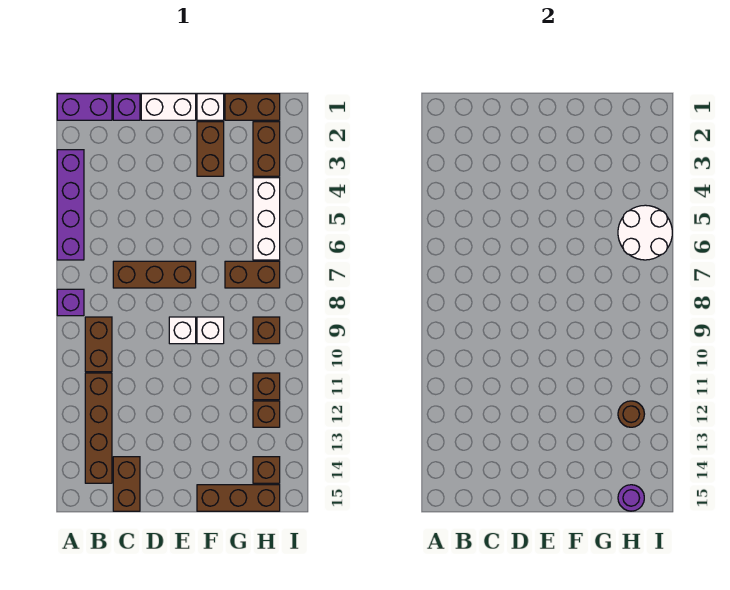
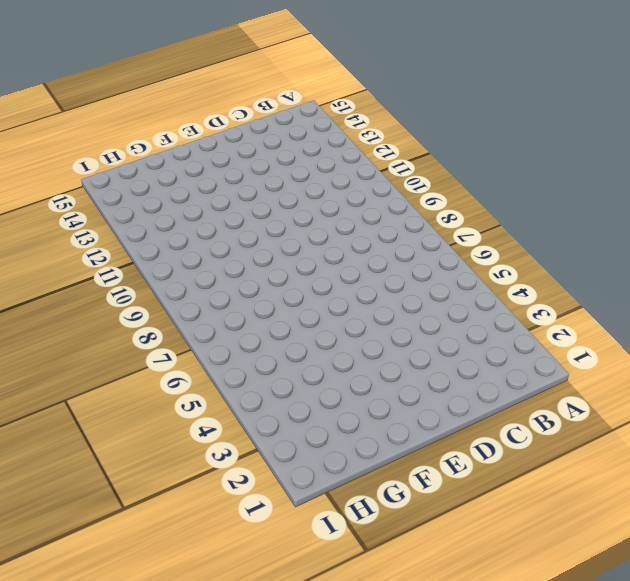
none -> purple brick A1:B1 level 1
none -> purple brick A3:A6 level 1
none -> purple brick A8 level 1

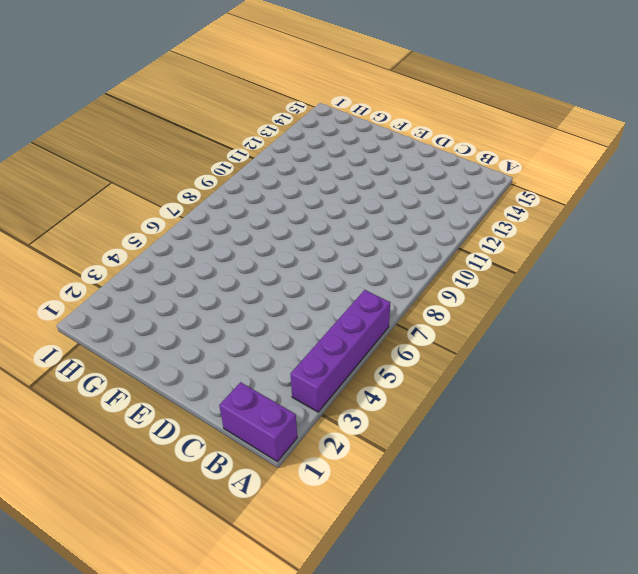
none -> purple brick A8 level 1
none -> brown brick B9:B10 level 1
none -> brown brick B11:B14 level 1

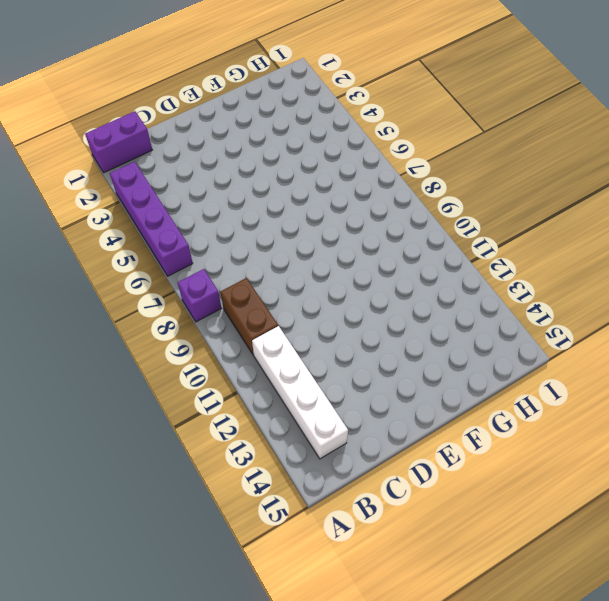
white brick B11:B14 level 1 -> brown brick B11:B14 level 1
none -> purple brick C1 level 1
none -> brown brick C7:E7 level 1
none -> brown brick C14:C15 level 1

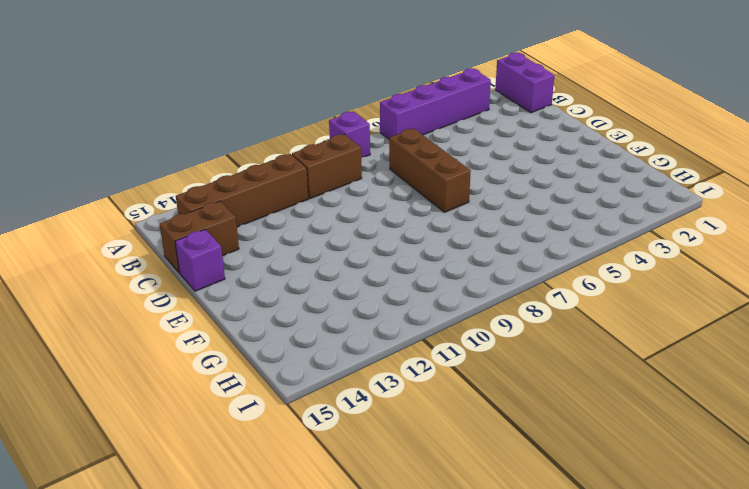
purple brick D15 level 1 -> purple brick C1 level 1
none -> white brick D1:E1 level 1
none -> white brick E9 level 1
none -> white brick F1 level 1

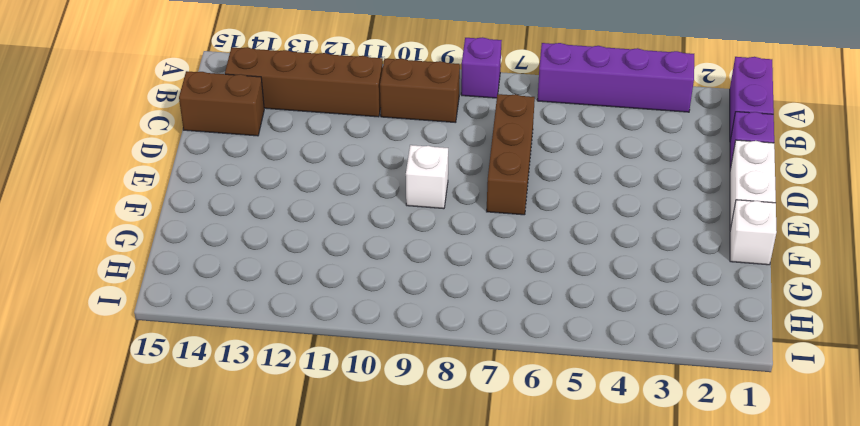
none -> brown brick F2:F3 level 1
none -> white brick F9 level 1
none -> brown brick F15:H15 level 1

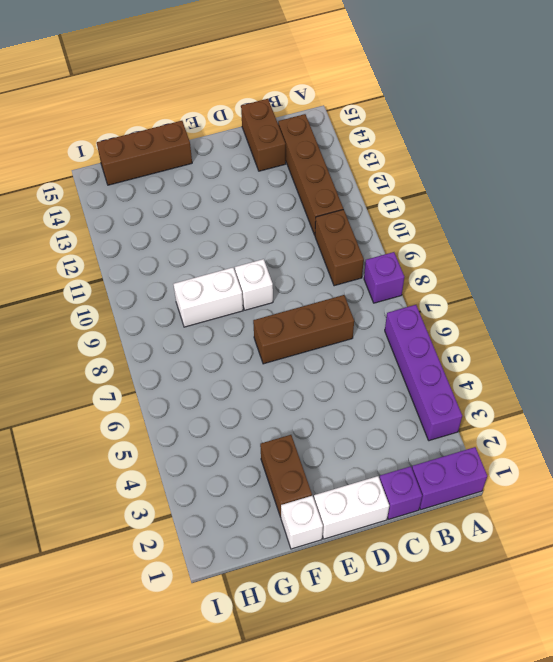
white brick F9:G9 level 1 -> white brick F9 level 1
none -> brown brick G1:H1 level 1
none -> brown brick G7:H7 level 1
none -> brown brick H2:H3 level 1

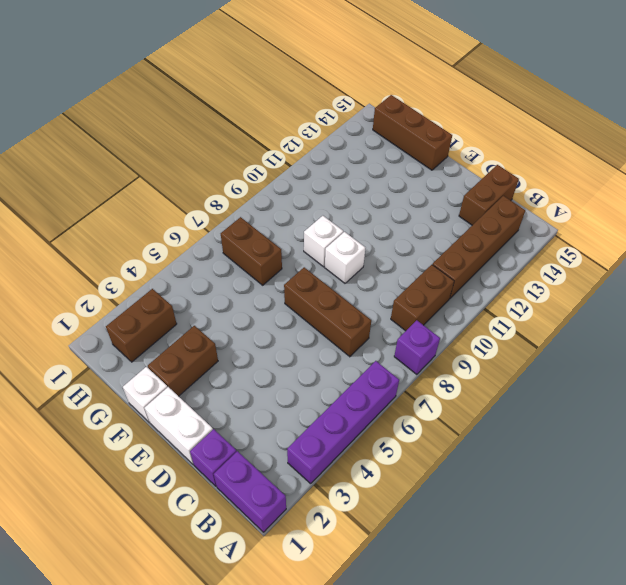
none -> brown brick G1:H1 level 1
none -> white brick H4:H6 level 1
none -> brown brick H9 level 1

